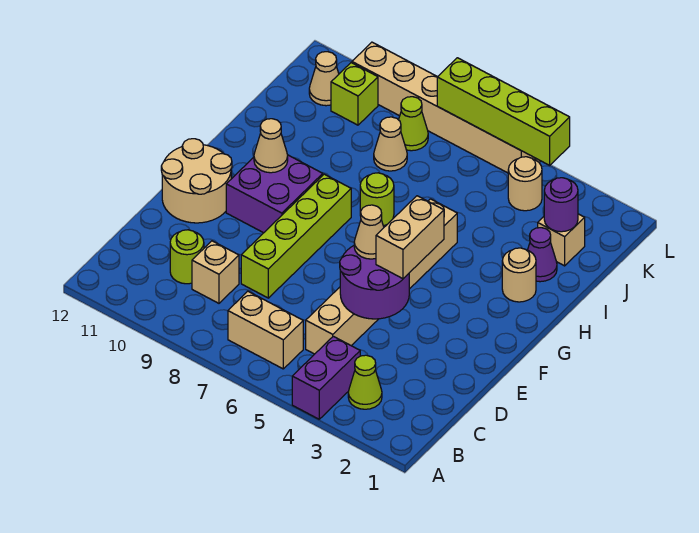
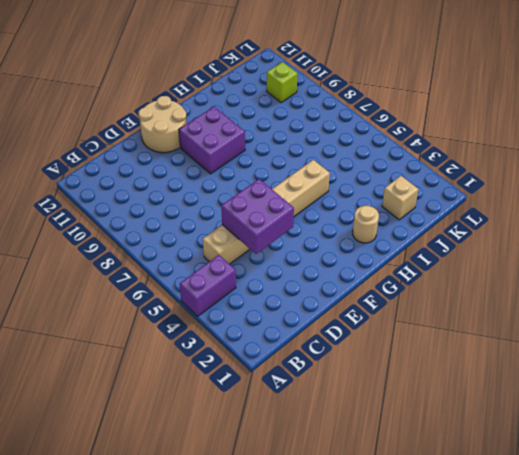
purple brick D4:E5 level 2 -> purple round brick D4:E5 level 2
none -> lime cone B3 level 1
none -> tan brick B6:B7 level 1
none -> tan brick C9 level 1

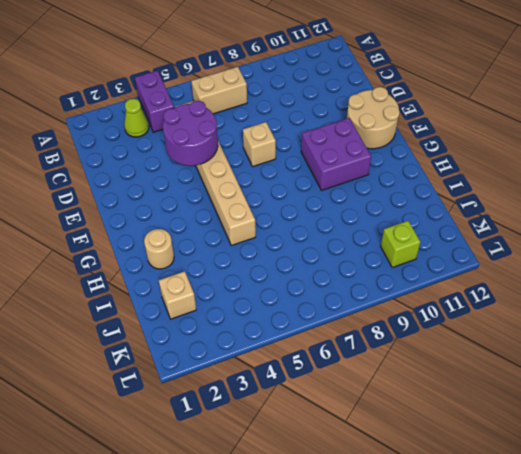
tan brick E7 level 1 -> tan brick C9 level 1
none -> lime round brick C10 level 1
none -> lime brick D8:G8 level 1
none -> lime round brick H7 level 1

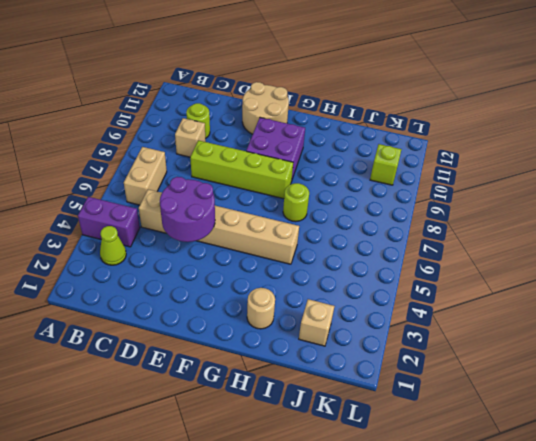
none -> purple cone I2 level 1
none -> tan cone J8 level 1
none -> tan round brick K4 level 1

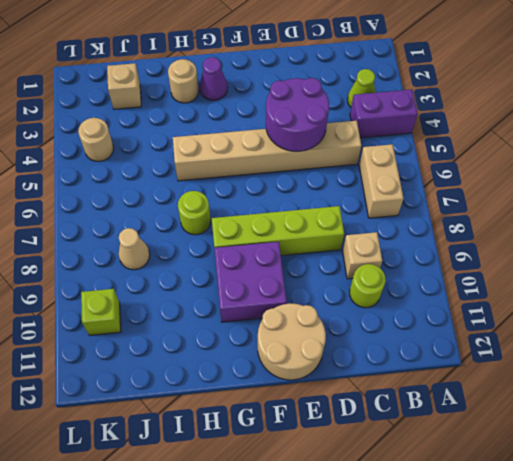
purple cone G2 level 1 -> purple cone I2 level 1
none -> lime cone K8 level 1
none -> tan cone K11 level 1
none -> tan brick L5:L10 level 1

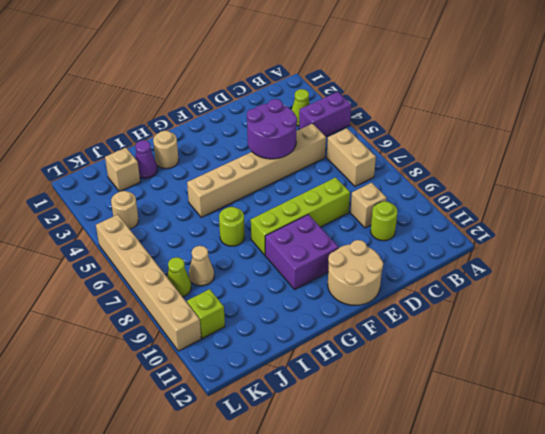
none -> tan cone K11 level 1
none -> tan cone G10 level 2
none -> purple round brick J2 level 2

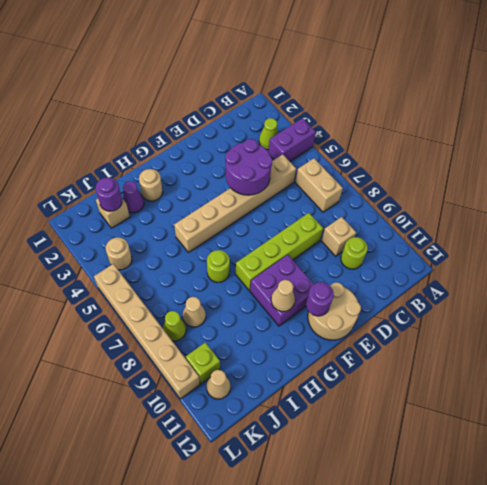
purple round brick F11 level 2 -> none
none -> lime brick L4:L7 level 2
none -> tan brick E4:F4 level 3
none -> tan cone E5 level 3

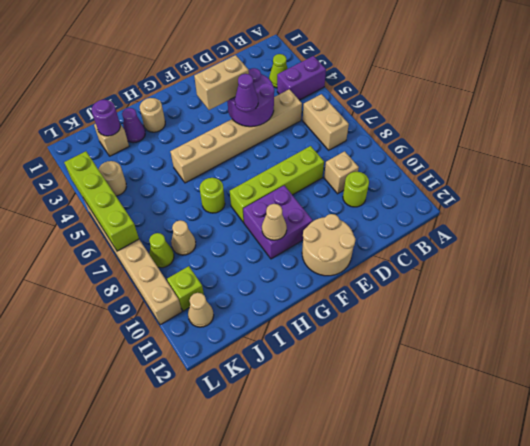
purple cone E5 level 3 -> tan cone E5 level 3

